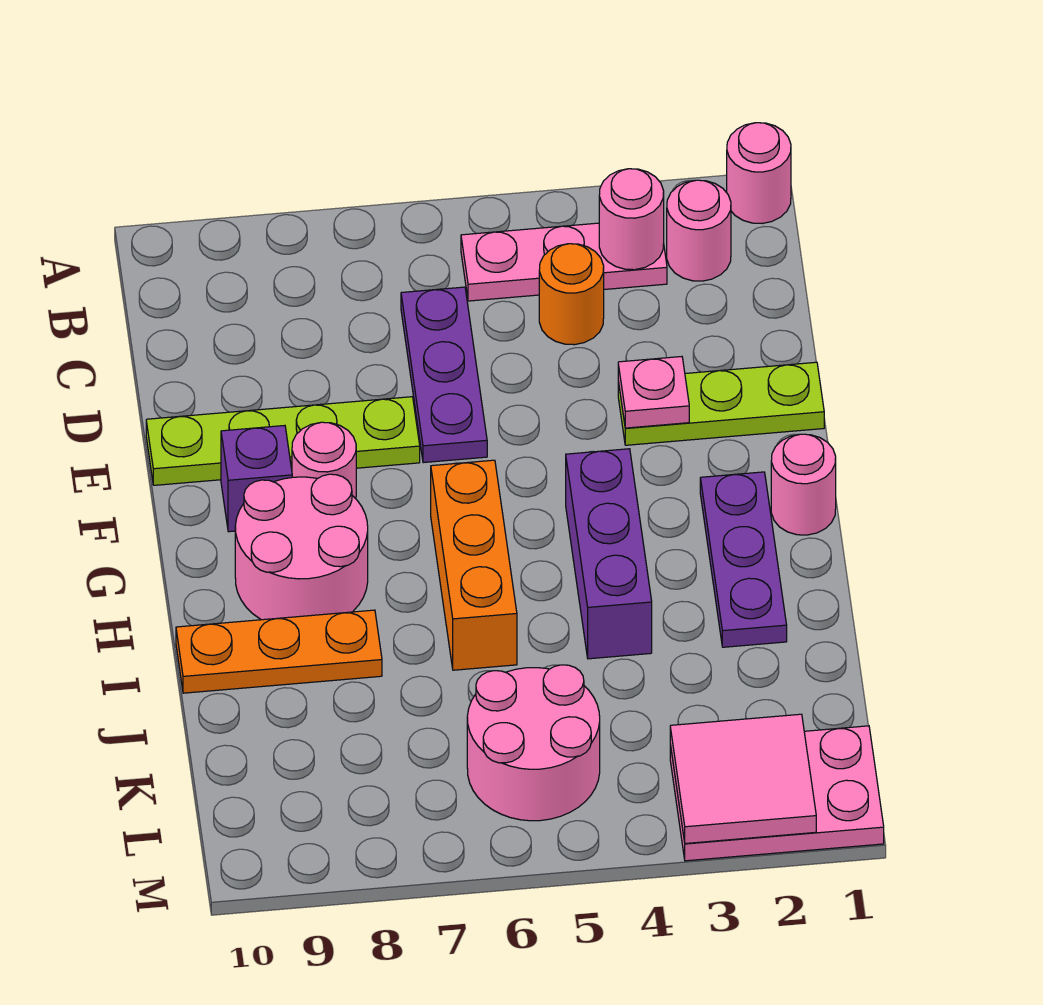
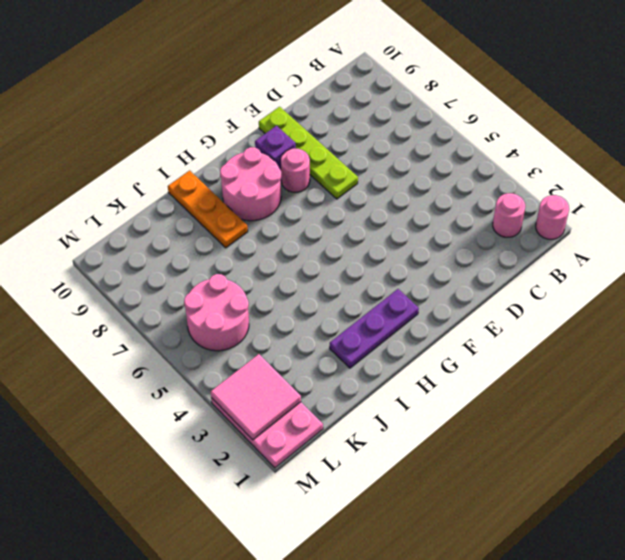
none -> pink plate B3:B5 level 1
none -> orange round brick C4 level 1
none -> purple plate C6:E6 level 1

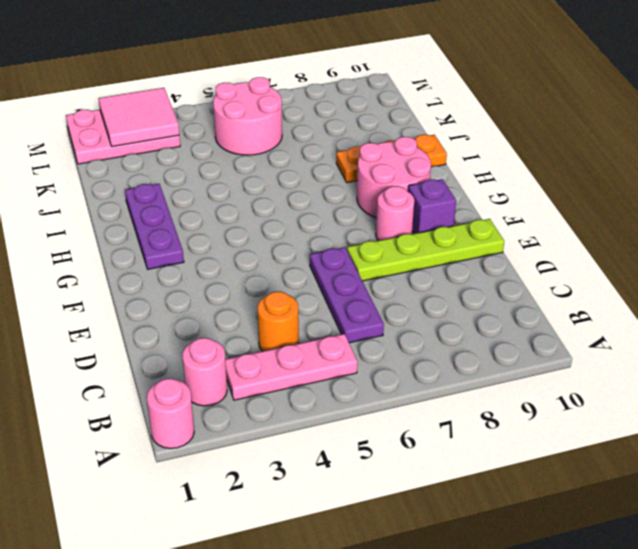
none -> lime plate E1:E3 level 1
none -> pink round brick G1 level 1
none -> purple brick G4:I4 level 1

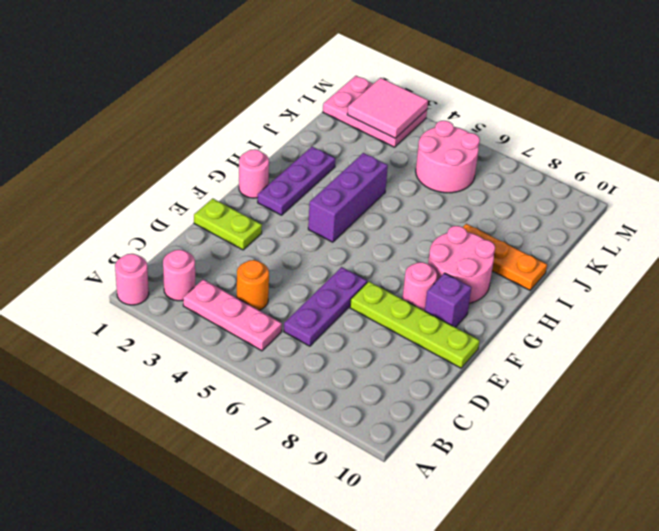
lime plate E1:E2 level 1 -> lime plate E1:E3 level 1
none -> orange brick G6:I6 level 1
none -> pink round brick B3 level 2
none -> pink plate E3 level 2

